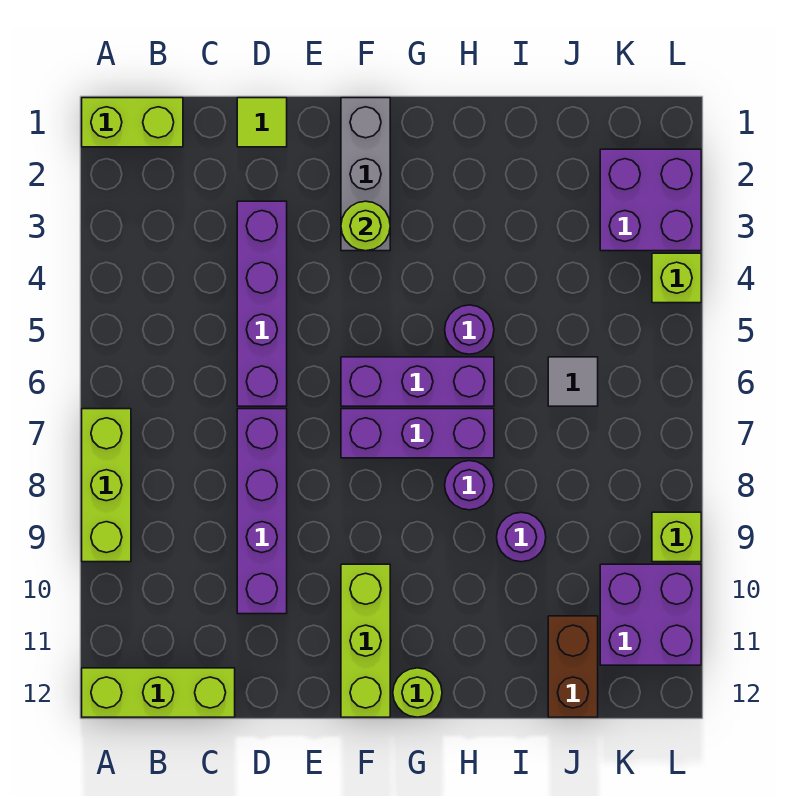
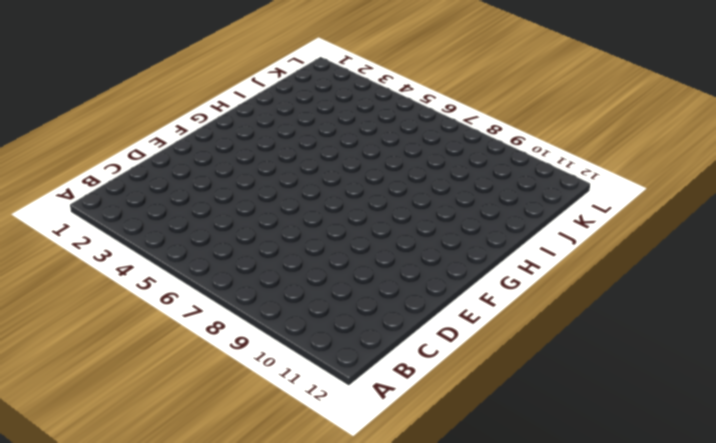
none -> lime brick A1:B1 level 1
none -> lime brick A7:A9 level 1
none -> lime brick A12:C12 level 1

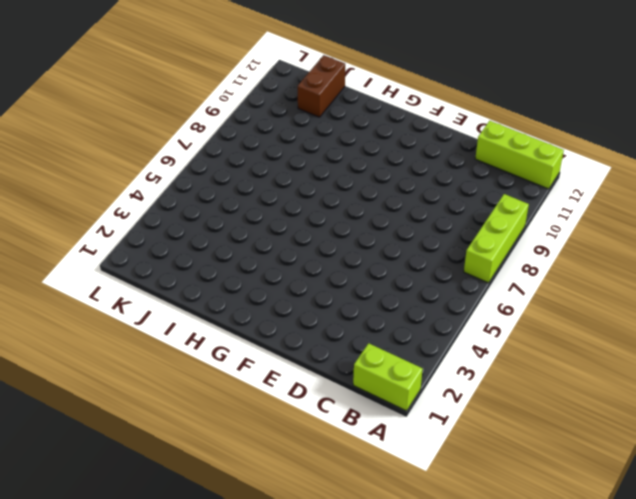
none -> lime tile D1 level 1
none -> purple brick D3:D6 level 1
none -> purple brick D7:D10 level 1

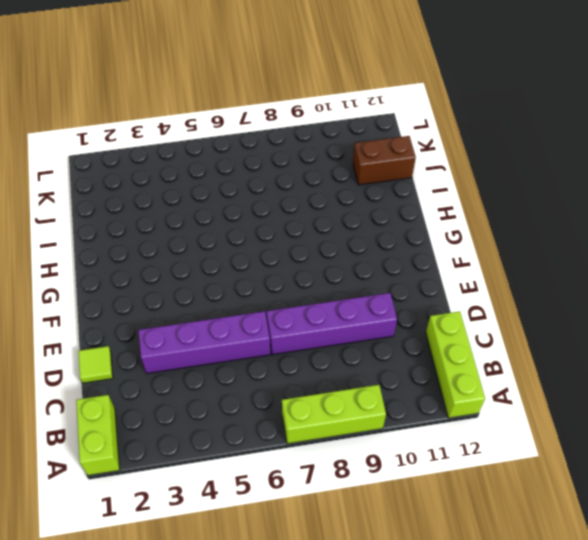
none -> grey brick F1:F3 level 1
none -> purple brick F6:H6 level 1
none -> purple brick F7:H7 level 1

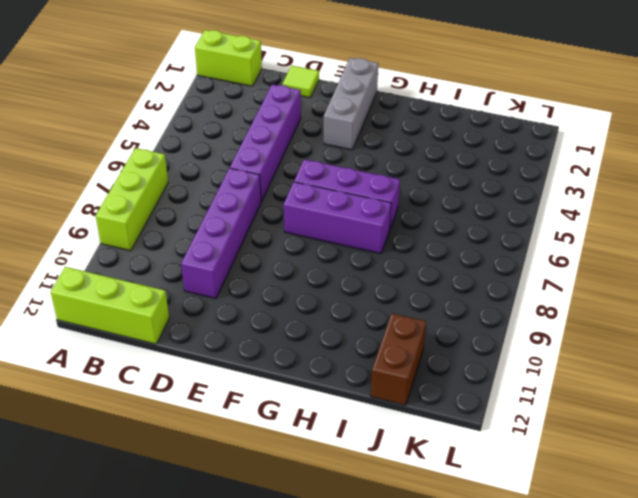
none -> lime brick F10:F12 level 1
none -> lime round brick G12 level 1
none -> purple round brick H5 level 1

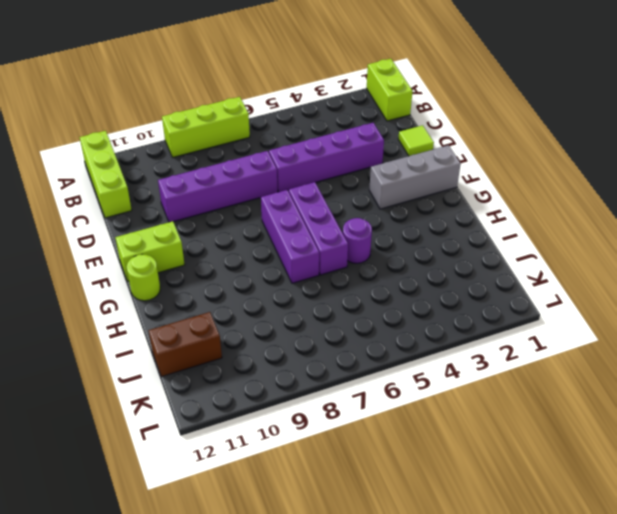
lime brick F11:F12 level 1 -> lime brick F10:F12 level 1
none -> purple round brick H8 level 1
none -> purple round brick I9 level 1
none -> grey tile J6 level 1

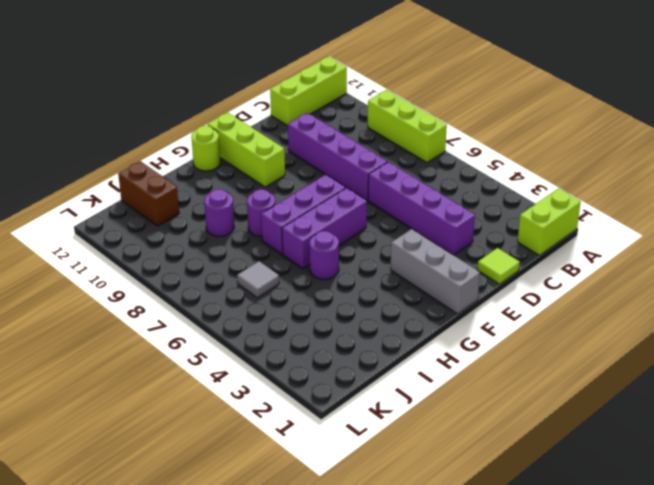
none -> purple brick K2:L3 level 1
none -> purple brick K10:L11 level 1
none -> lime brick L4 level 1

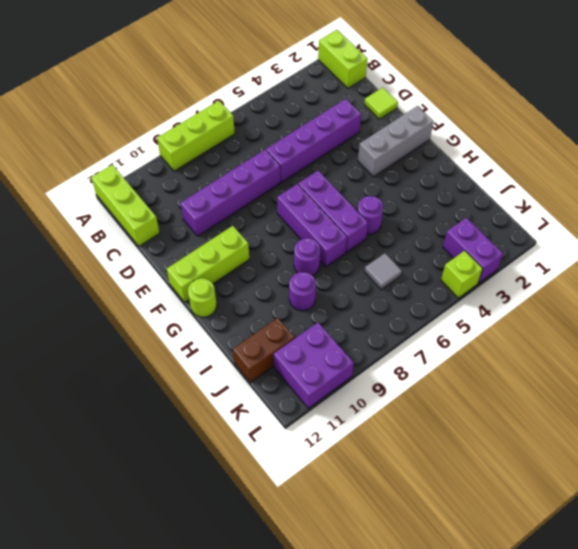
purple brick K3:L3 level 1 -> purple brick K2:L3 level 1
none -> lime brick L9 level 1
none -> lime round brick F3 level 2

